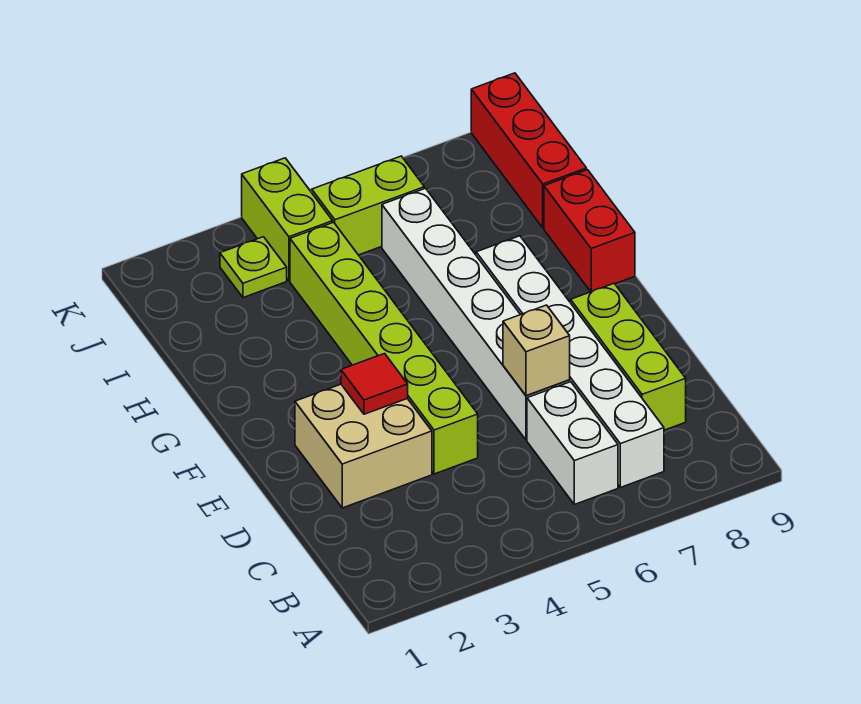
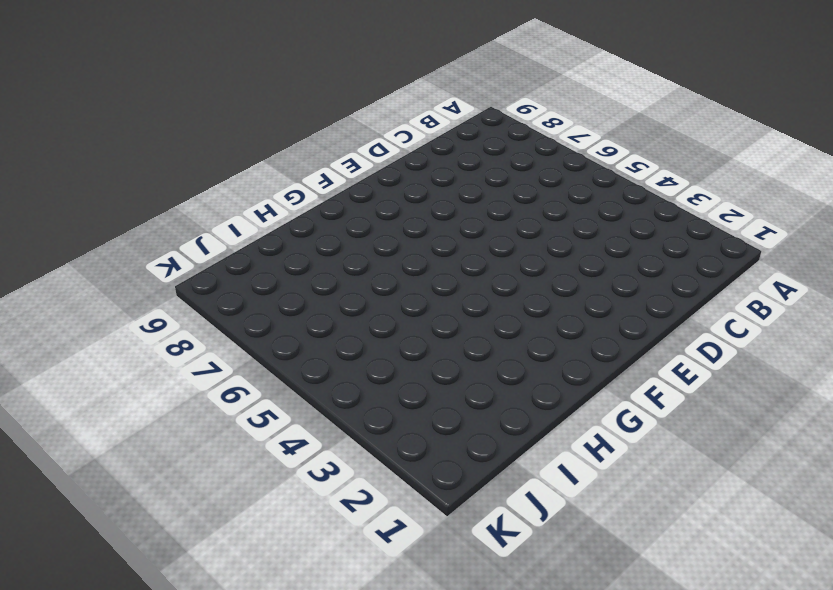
none -> white brick B6:C6 level 1
none -> white brick B7:G7 level 1
none -> lime brick C8:E8 level 1

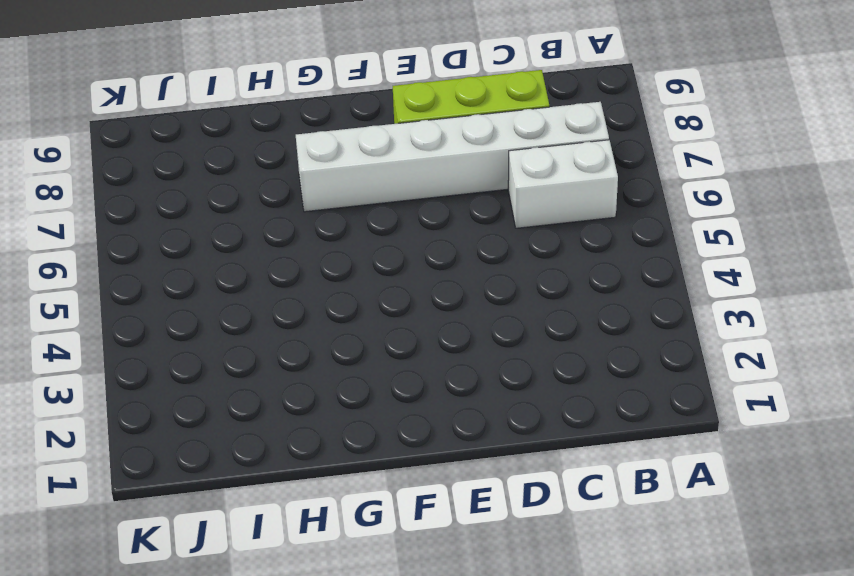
none -> tan brick D2:E3 level 1
none -> lime brick D4:I4 level 1
none -> white brick D6:I6 level 1

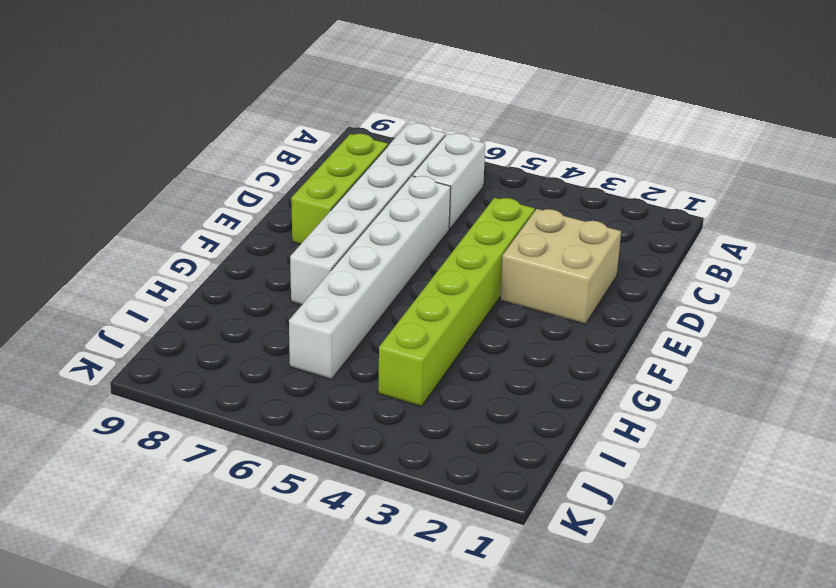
none -> red brick G9:H9 level 1
none -> red brick I9:K9 level 1
none -> lime plate J3 level 1

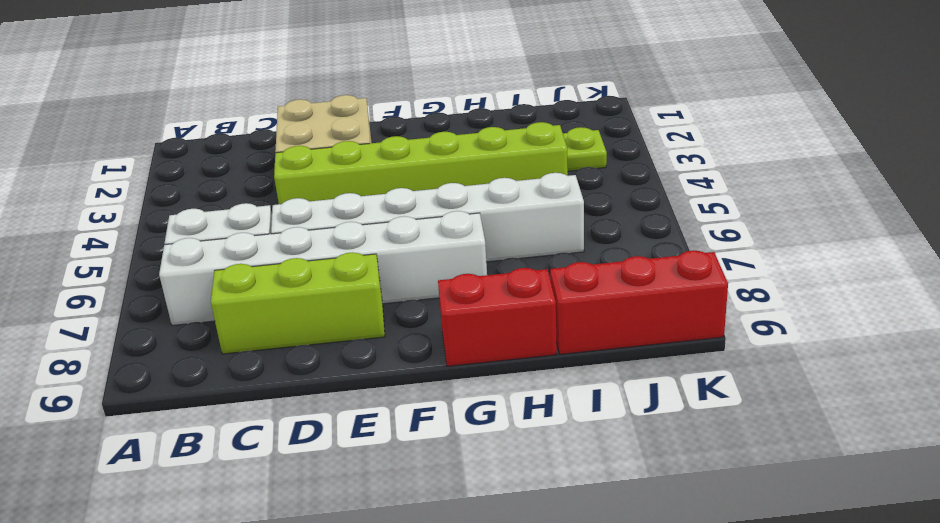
none -> lime brick J4:K4 level 1
none -> lime brick J5:J6 level 1
none -> tan brick D6 level 2

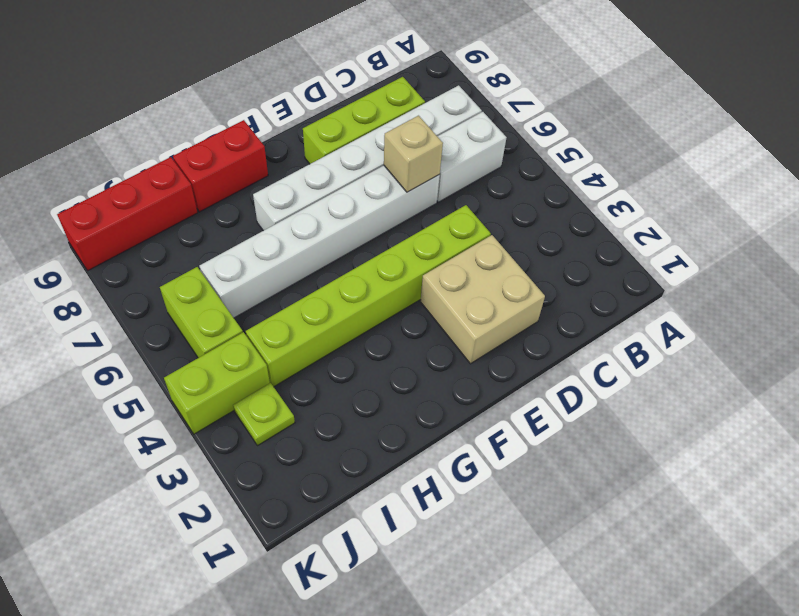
none -> red tile E3 level 2

